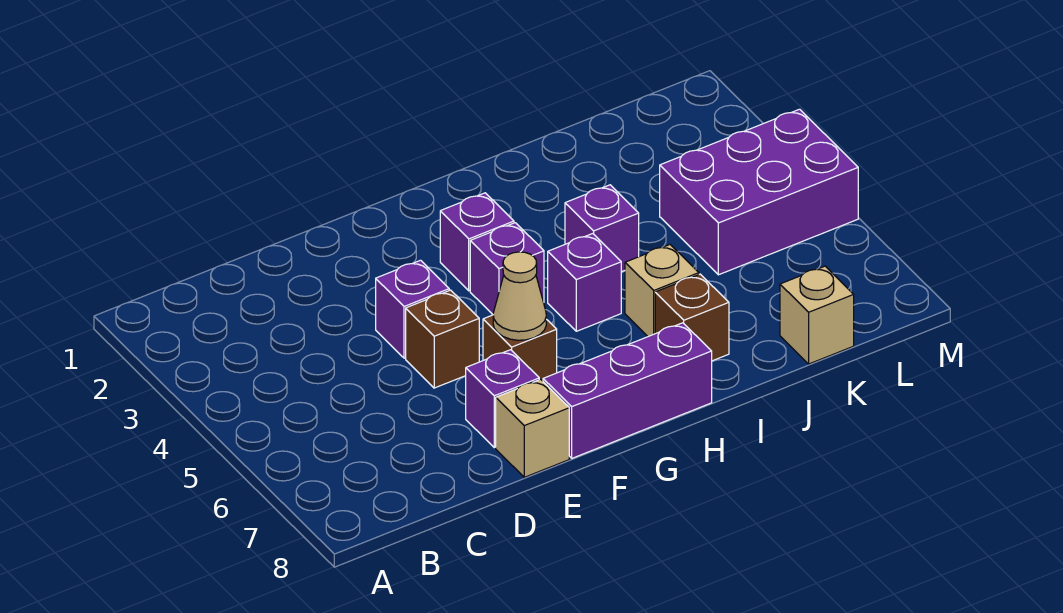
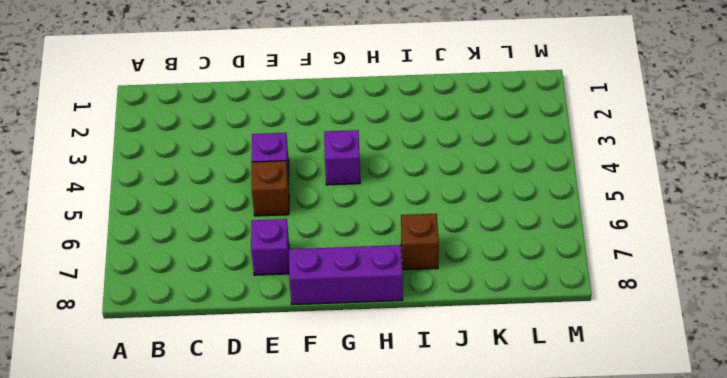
none -> tan brick E8 level 1
none -> brown brick F6 level 1
none -> purple brick G3 level 1

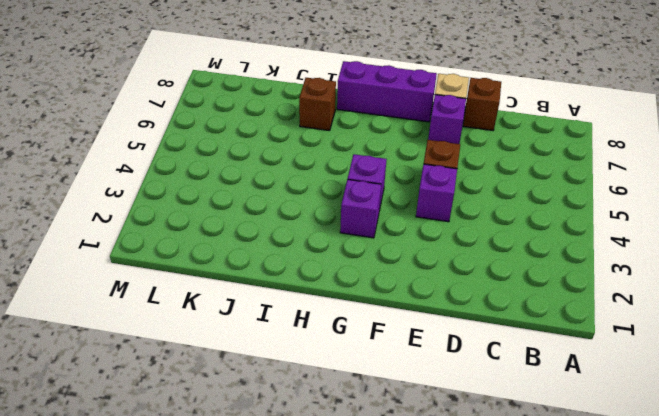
brown brick D8 level 1 -> brown brick F6 level 1
none -> purple brick H5 level 1
none -> purple brick I4 level 1
none -> tan brick I6 level 1

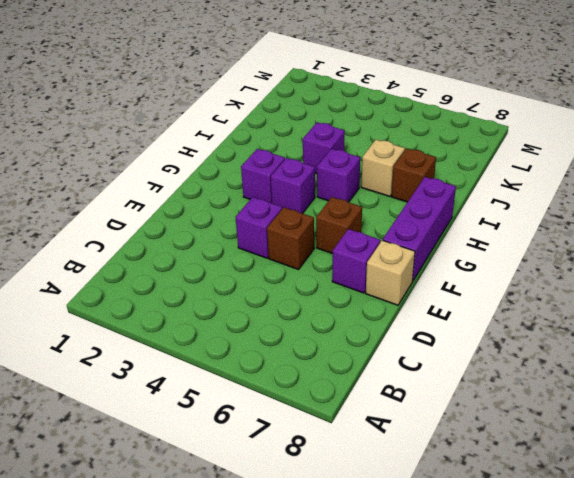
none -> purple brick K4:M5 level 1
none -> tan brick K8 level 1
none -> tan cone F6 level 2

